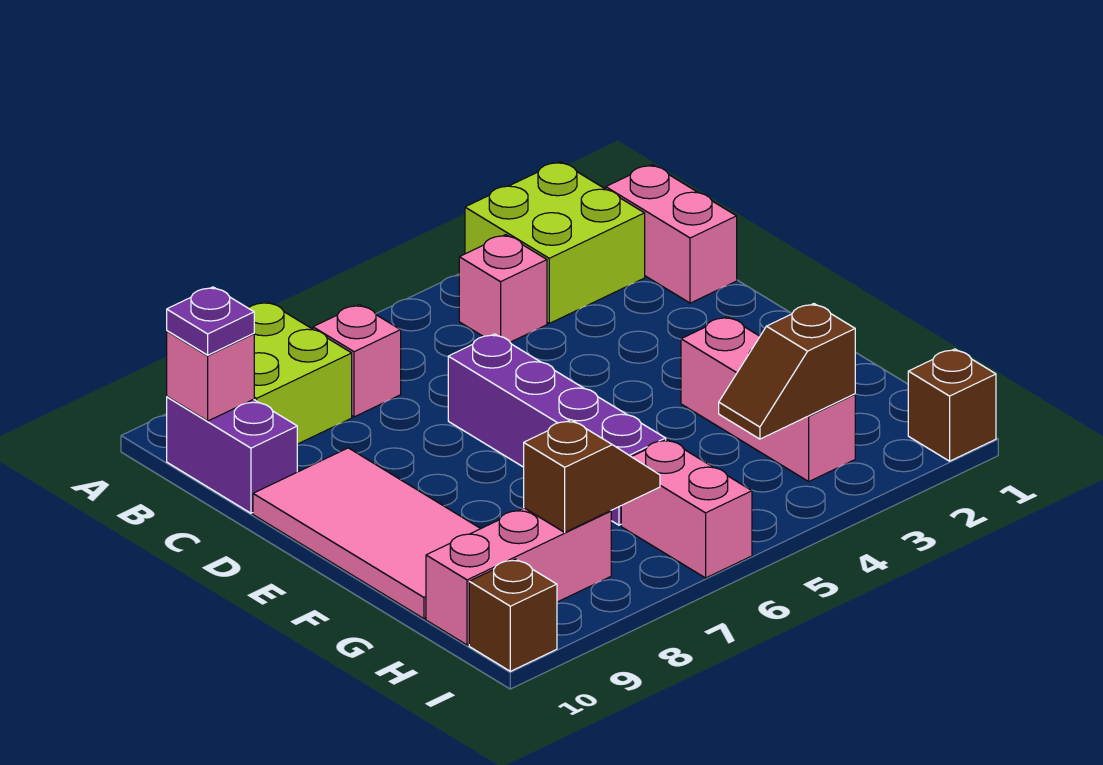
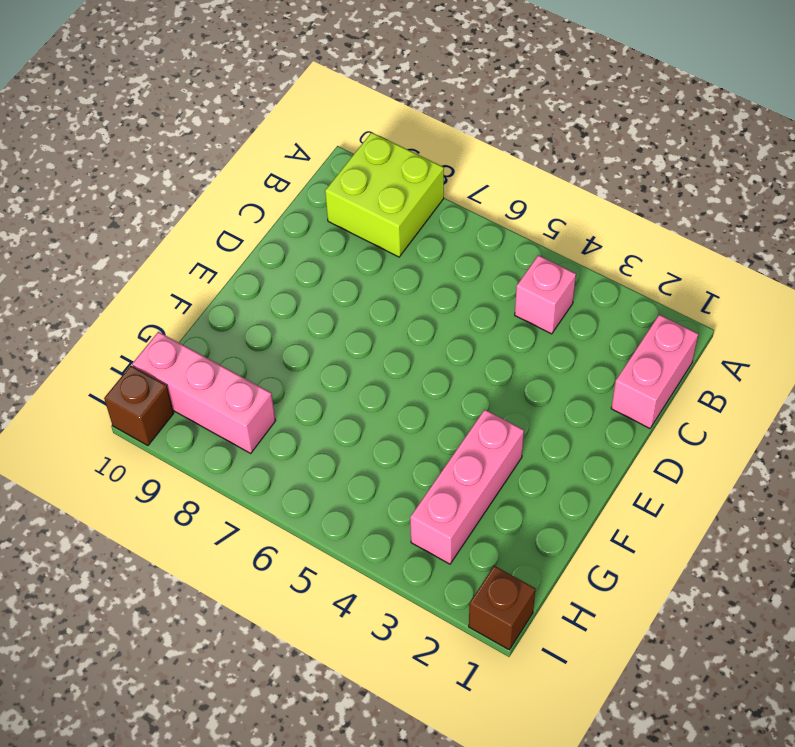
none -> lime brick A2:B3 level 1
none -> pink brick B7 level 1
none -> purple brick B10:C10 level 1

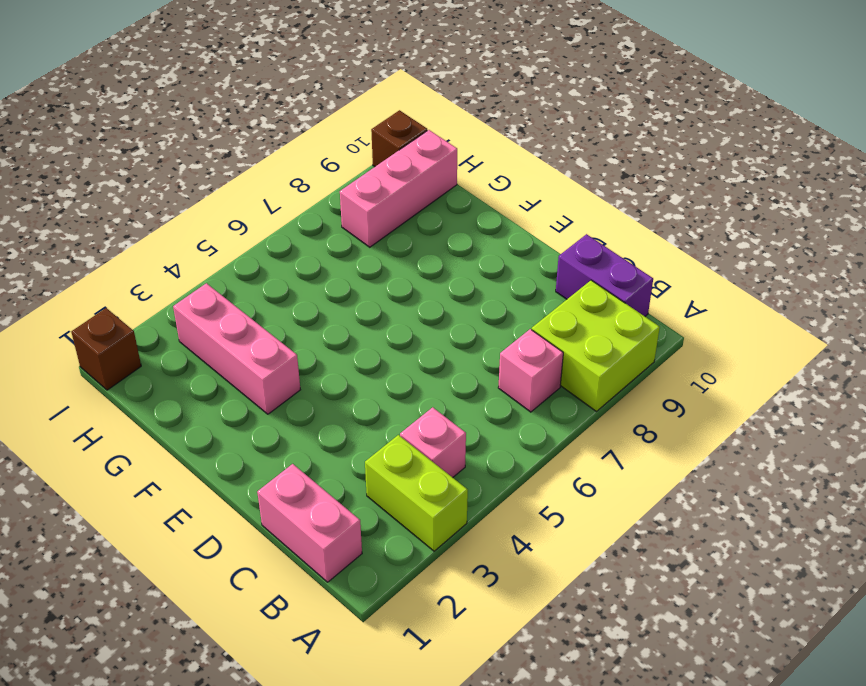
lime brick A3:B3 level 1 -> lime brick A2:B3 level 1
none -> purple brick D6:G6 level 1
none -> pink tile D9:G10 level 1
none -> pink brick H6:I6 level 1

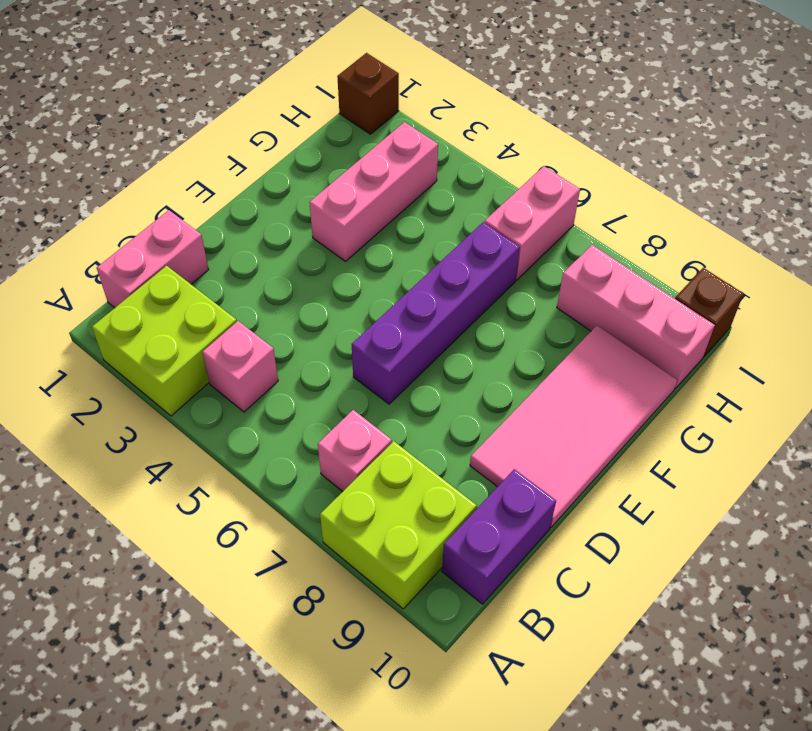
none -> pink brick B10 level 2
none -> brown slope H3:H4 level 2 top 3
none -> brown slope H7:H8 level 2 top 8

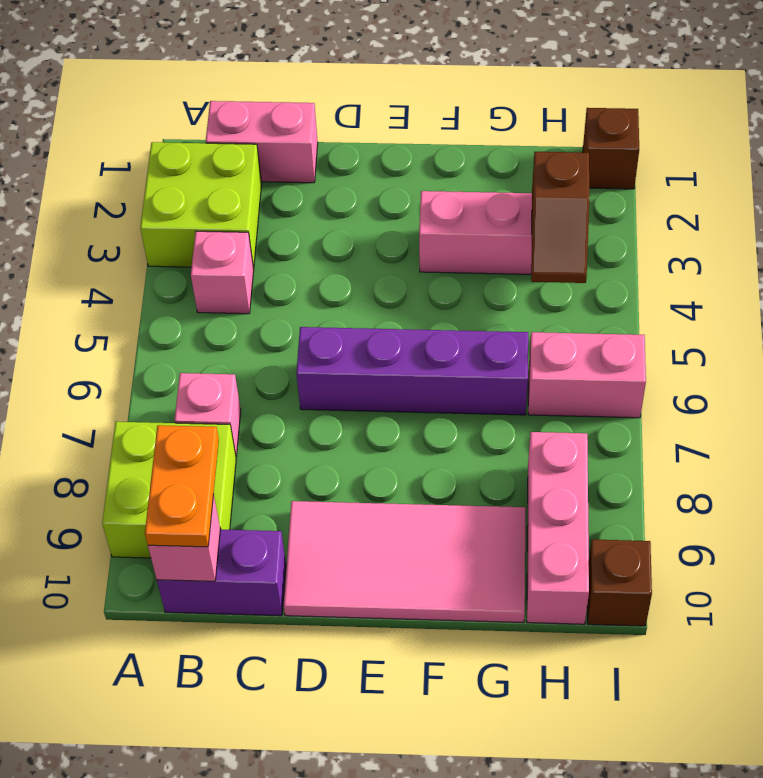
orange plate B9:B10 level 3 -> purple plate B10 level 3
none -> brown slope H7:H8 level 2 top 8

